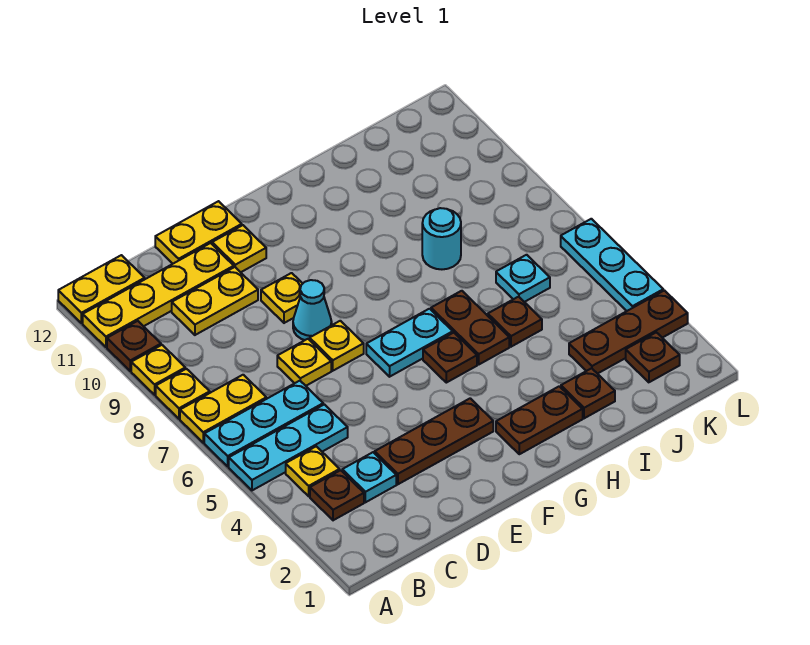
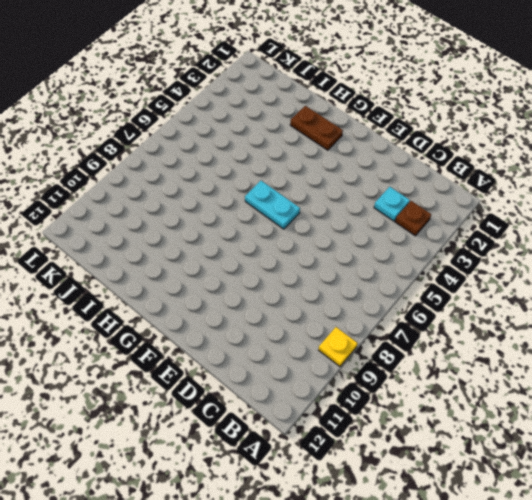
none -> cyan plate A5:C5 level 1
none -> cyan plate A6:C6 level 1
none -> yellow plate A7:B7 level 1
none -> yellow plate A8 level 1

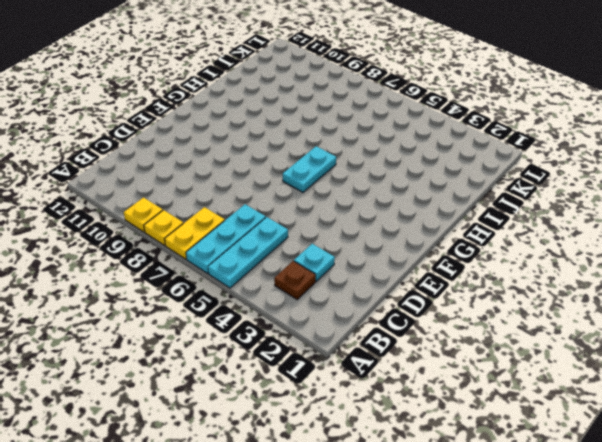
none -> brown plate A10 level 1
none -> yellow plate A11:D11 level 1
none -> yellow plate A12:B12 level 1
none -> yellow plate B4 level 1

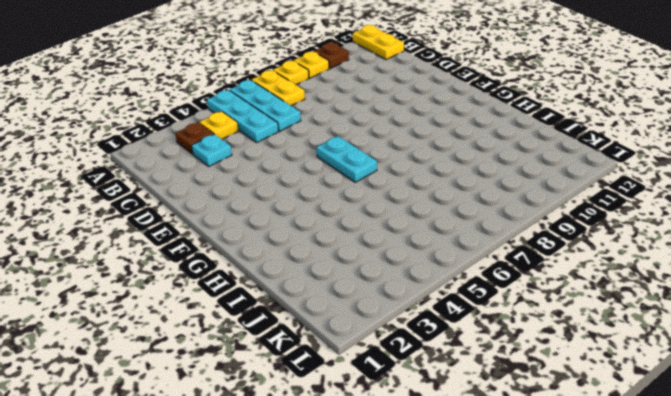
none -> yellow plate A11:D11 level 1
none -> yellow plate C10:D10 level 1
none -> brown plate D3:F3 level 1
none -> yellow plate D7 level 1

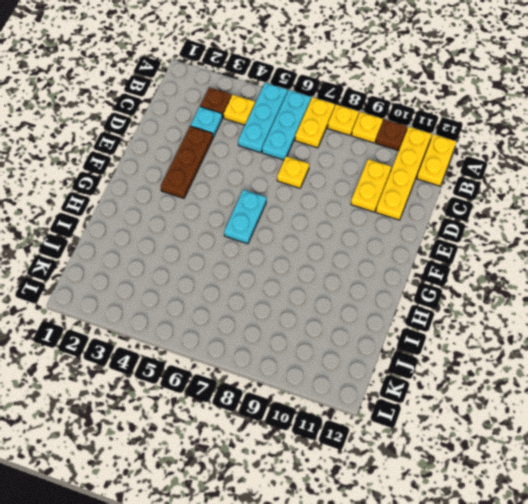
none -> yellow plate D12:E12 level 1
none -> yellow plate E7 level 1
none -> cyan cone E8 level 1
none -> yellow plate E9 level 1

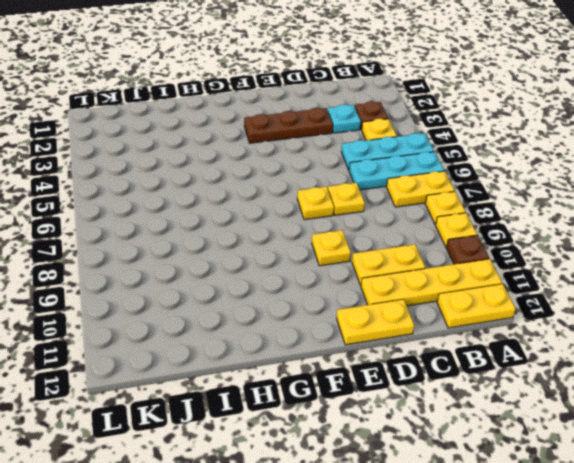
none -> cyan cone E8 level 1
none -> yellow plate E11 level 1
none -> cyan plate F6:G6 level 1
none -> brown plate G2:H2 level 1

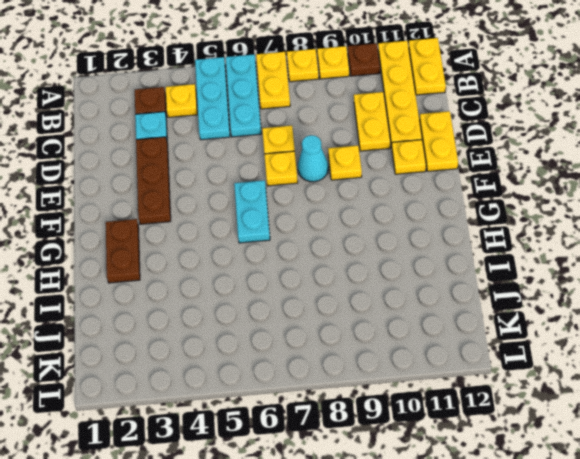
none -> brown plate G5 level 1
none -> brown plate H5:H6 level 1
none -> brown plate I2 level 1
none -> brown plate I5 level 1

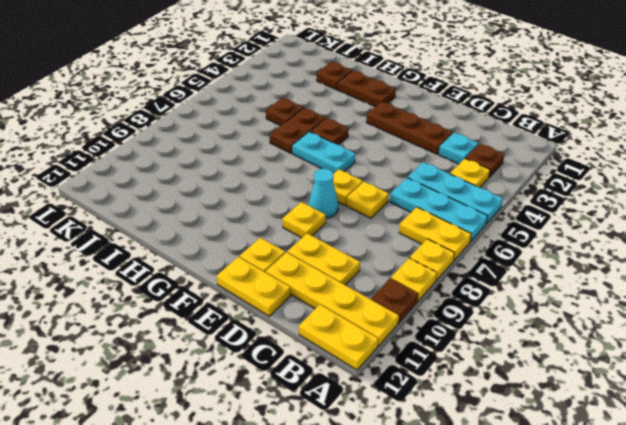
none -> cyan round brick I8 level 1
none -> brown plate J3:L3 level 1
none -> cyan plate J6 level 1
none -> brown plate K2 level 1

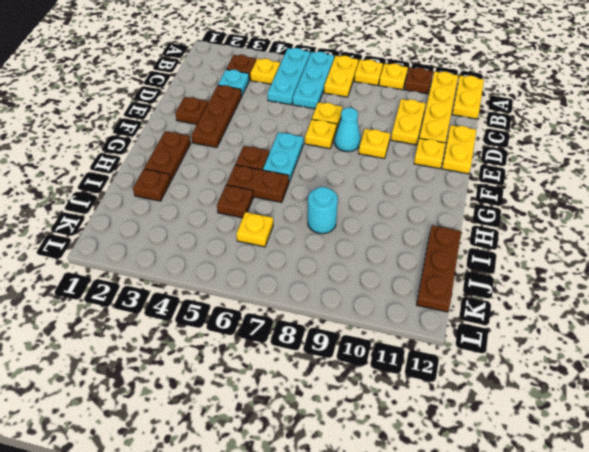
brown plate E2 level 1 -> brown plate K2 level 1
brown plate I12:K12 level 1 -> brown plate J3:L3 level 1
yellow plate J6 level 1 -> cyan plate J6 level 1
none -> cyan plate L4:L6 level 1

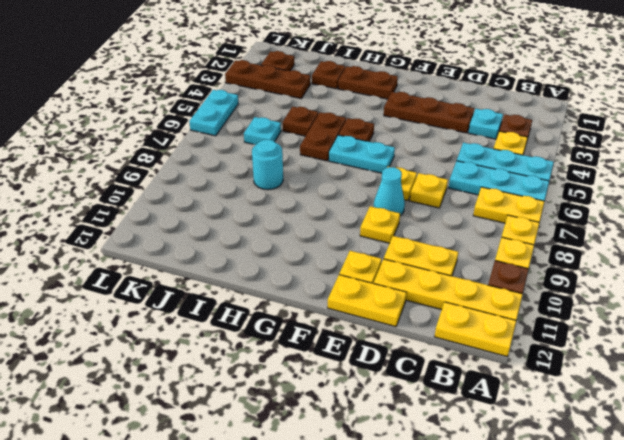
cyan plate L5:L6 level 1 -> cyan plate L4:L6 level 1

